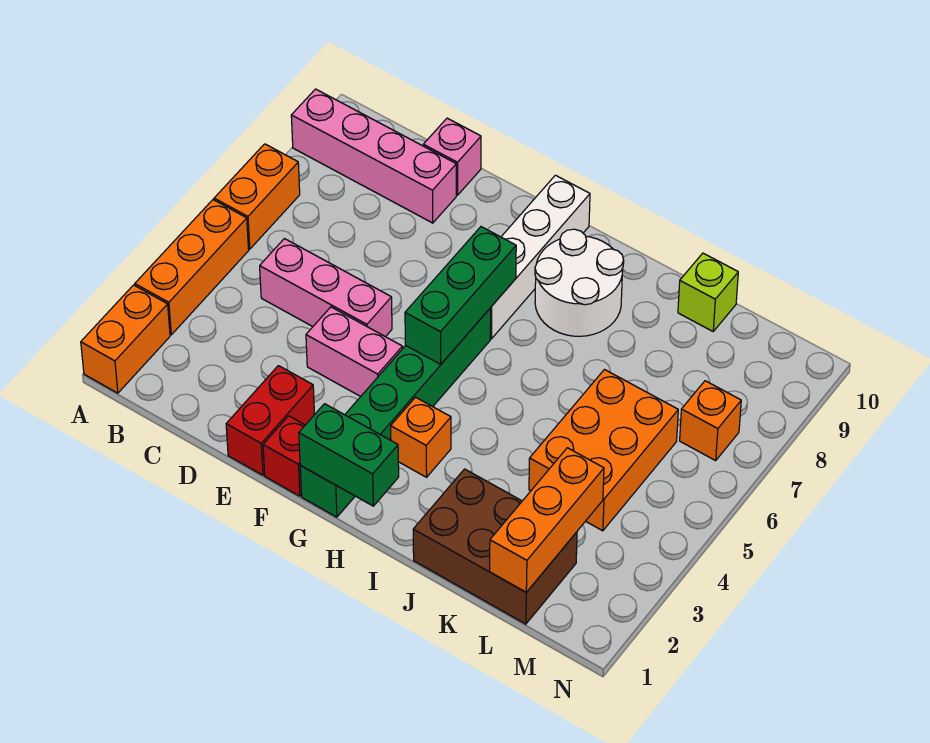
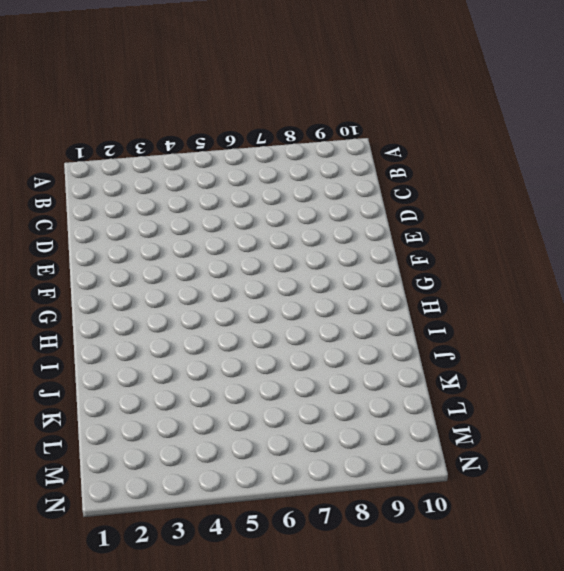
none -> orange brick A1:A2 level 1
none -> orange brick A3:A5 level 1
none -> orange brick A6:A7 level 1

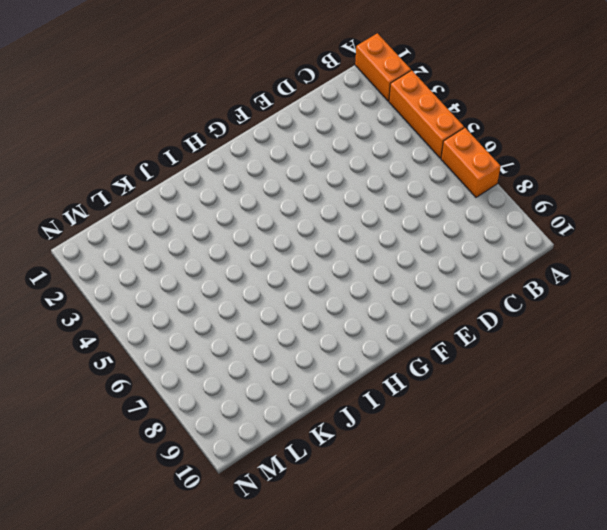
none -> pink brick A9:D9 level 1
none -> pink brick C5:E5 level 1
none -> pink brick D10 level 1

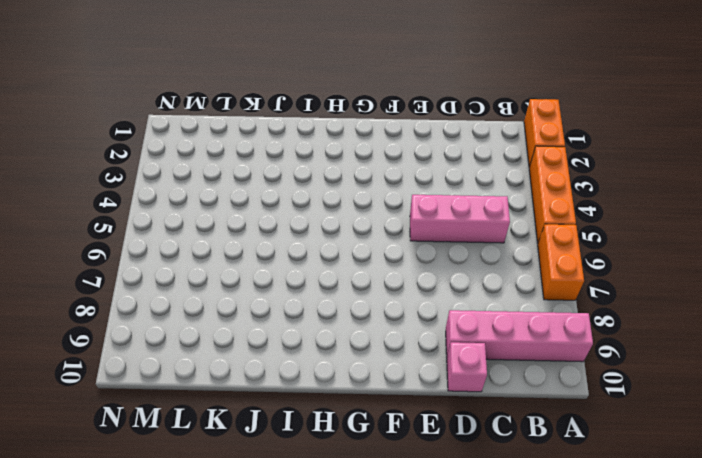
none -> red brick E1:E2 level 1
none -> pink brick E4:F4 level 1
none -> red brick F1 level 1

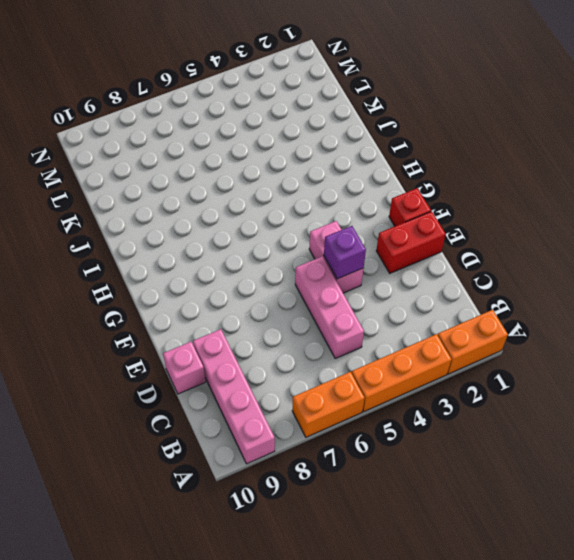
purple brick E4 level 2 -> none
none -> green brick G1:G6 level 1
none -> white brick G7:G10 level 1
none -> orange brick H3 level 1

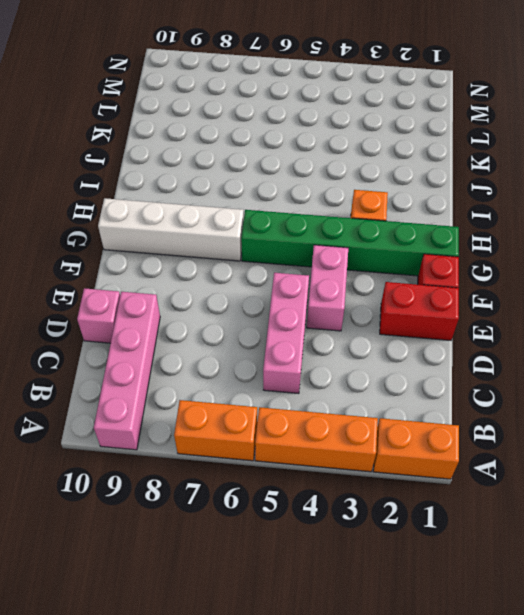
none -> white round brick H8:I9 level 1
none -> brown brick J1:L2 level 1
none -> orange brick K4:L6 level 1

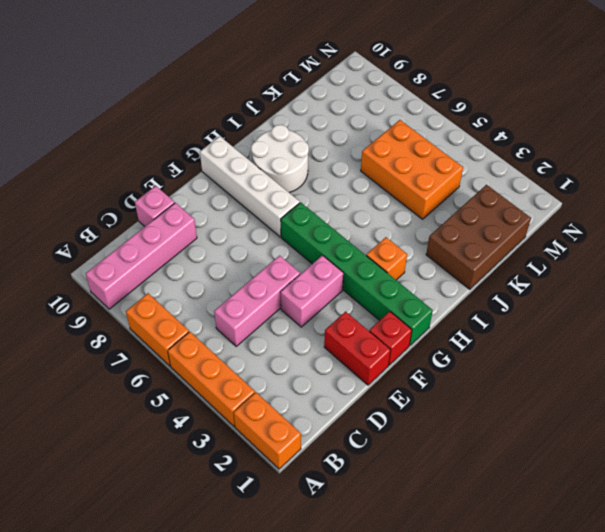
none -> lime brick K10 level 1
none -> orange brick M7 level 1
none -> green brick G1:H1 level 2

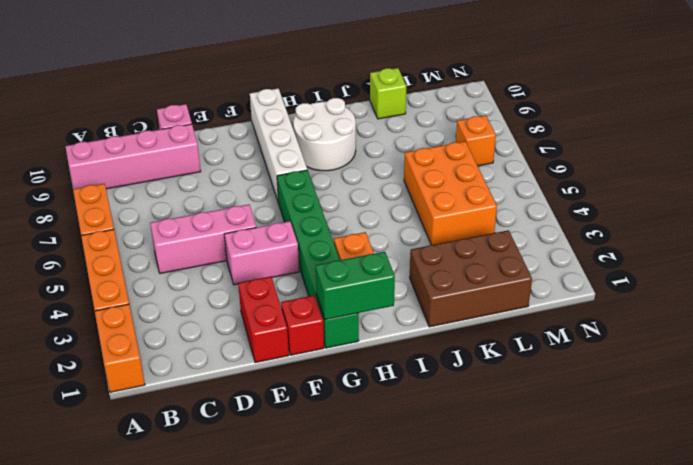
none -> green brick G5:G7 level 2
none -> orange brick L1:L3 level 2

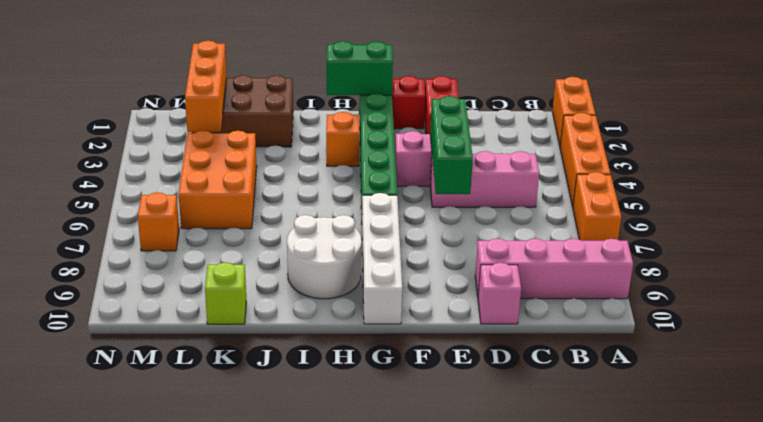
green brick E4:E6 level 2 -> green brick G5:G7 level 2

